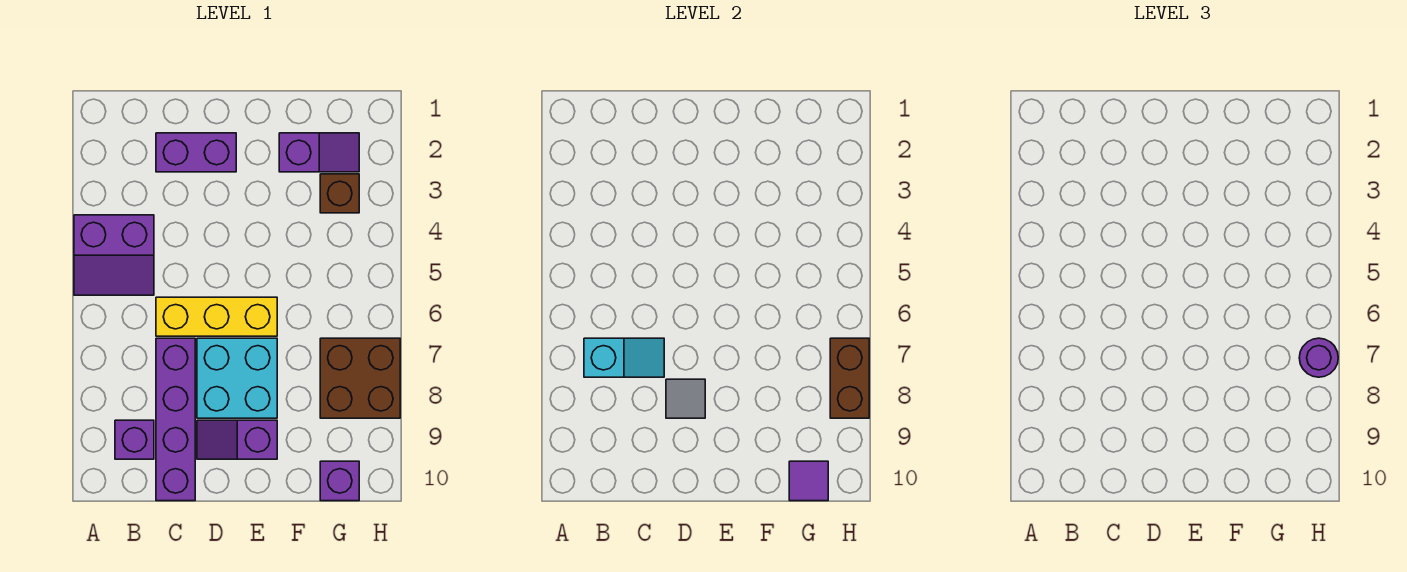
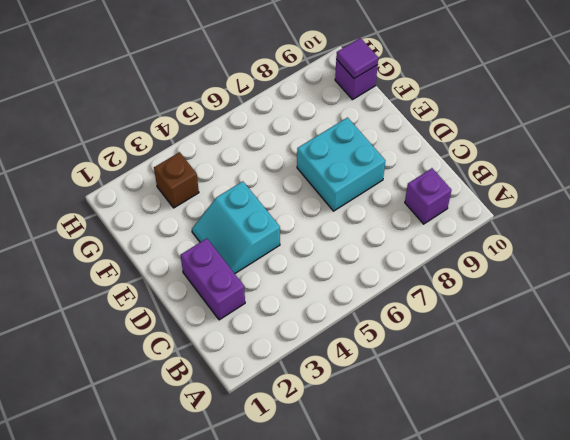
cyan slope D3:E4 level 1 top 4 -> none
none -> purple slope A4:B5 level 1 top 4
none -> yellow brick C6:E6 level 1
none -> purple brick C7:C10 level 1

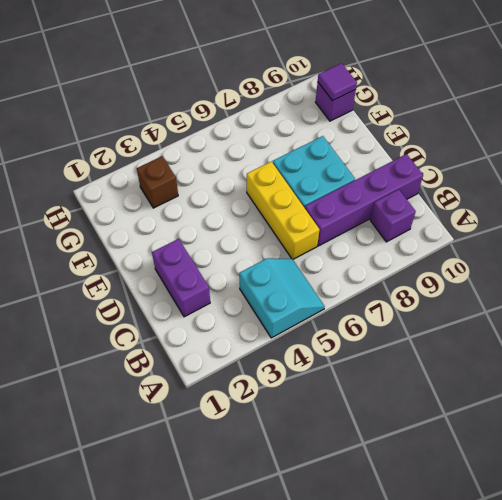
cyan slope A4:B5 level 1 top 4 -> purple slope A4:B5 level 1 top 4
none -> purple slope D9:E9 level 1 top E
none -> purple slope F2:G2 level 1 top F
none -> brown brick G7:H8 level 1

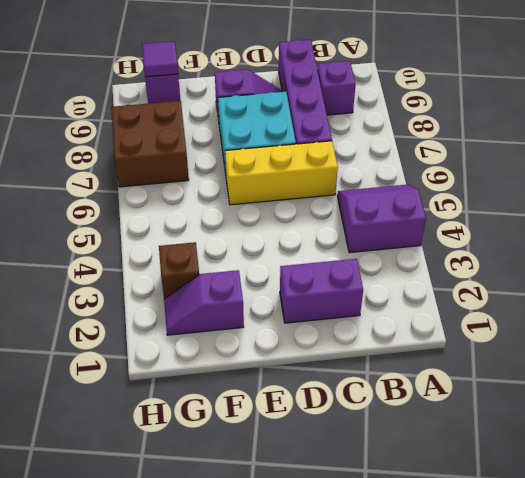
none -> cyan slope B7:C7 level 2 top B
none -> grey tile D8 level 2
none -> brown brick H7:H8 level 2

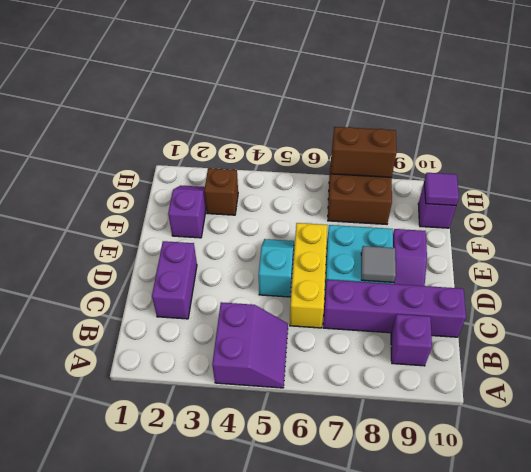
cyan slope D5:E5 level 1 top D -> cyan slope B7:C7 level 2 top B
none -> purple round brick H7 level 3

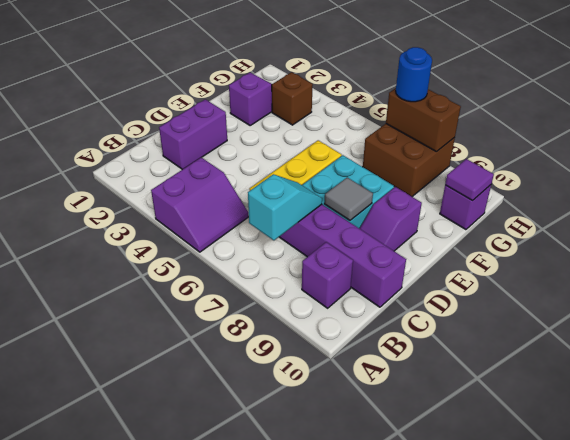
blue round brick H7 level 3 -> purple round brick H7 level 3

